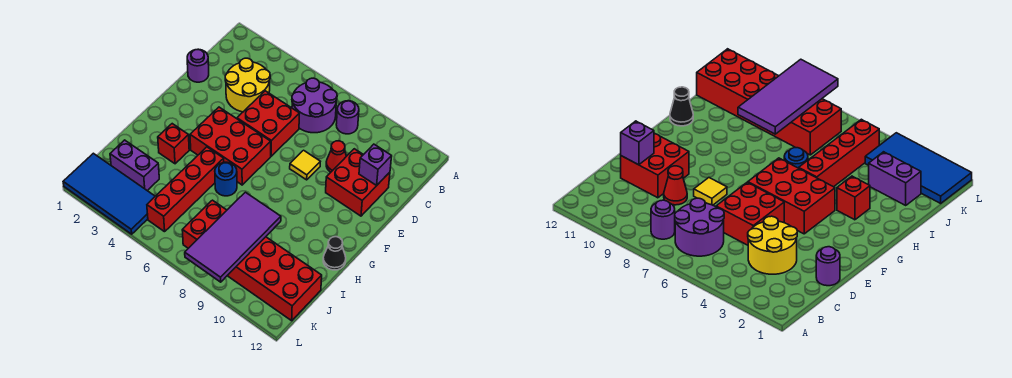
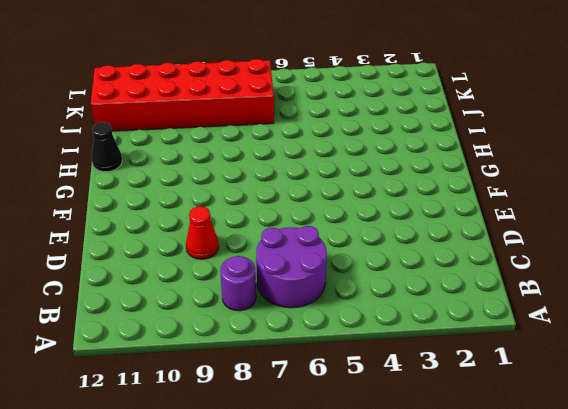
none -> yellow round brick C3:D4 level 1
none -> purple round brick D1 level 1
none -> red brick D5:E6 level 1

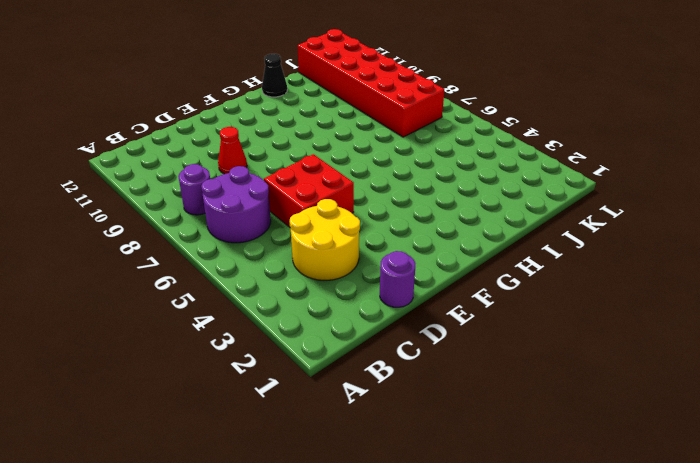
none -> red brick D10:E11 level 1
none -> yellow tile E8 level 1
none -> red brick F4:G6 level 1

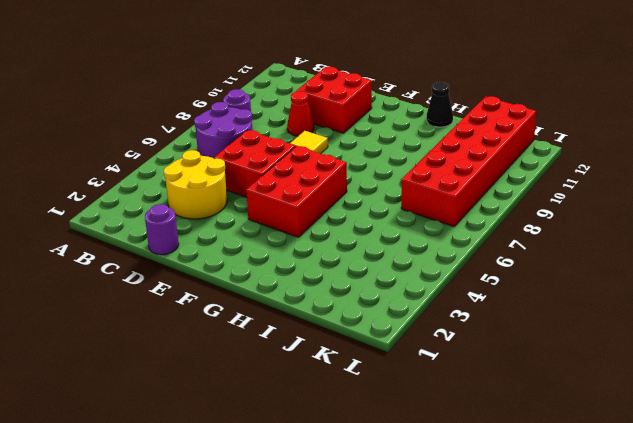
none -> red brick H3 level 1
none -> red brick H5:K5 level 1
none -> blue round brick H6 level 1

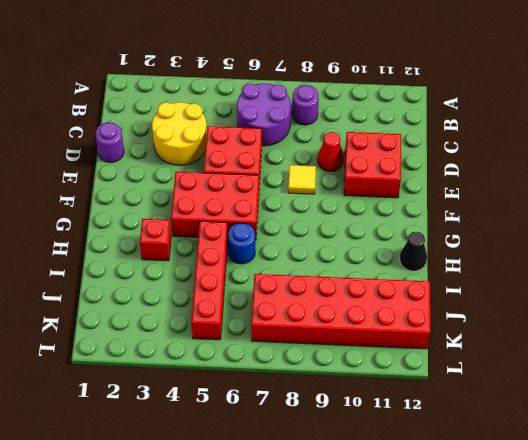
none -> purple brick J2:J3 level 1
none -> blue tile K1:L4 level 1
none -> purple brick D11 level 2

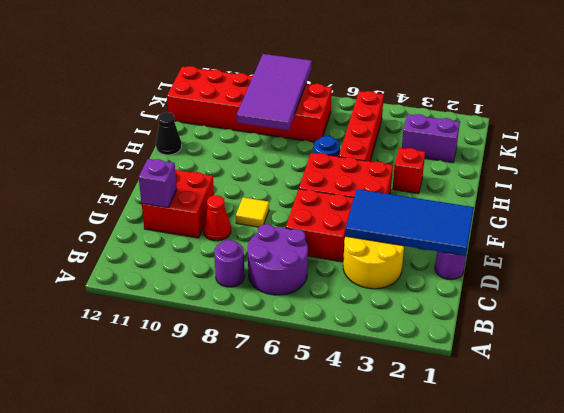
blue tile D1:E4 level 2 -> blue tile K1:L4 level 1

